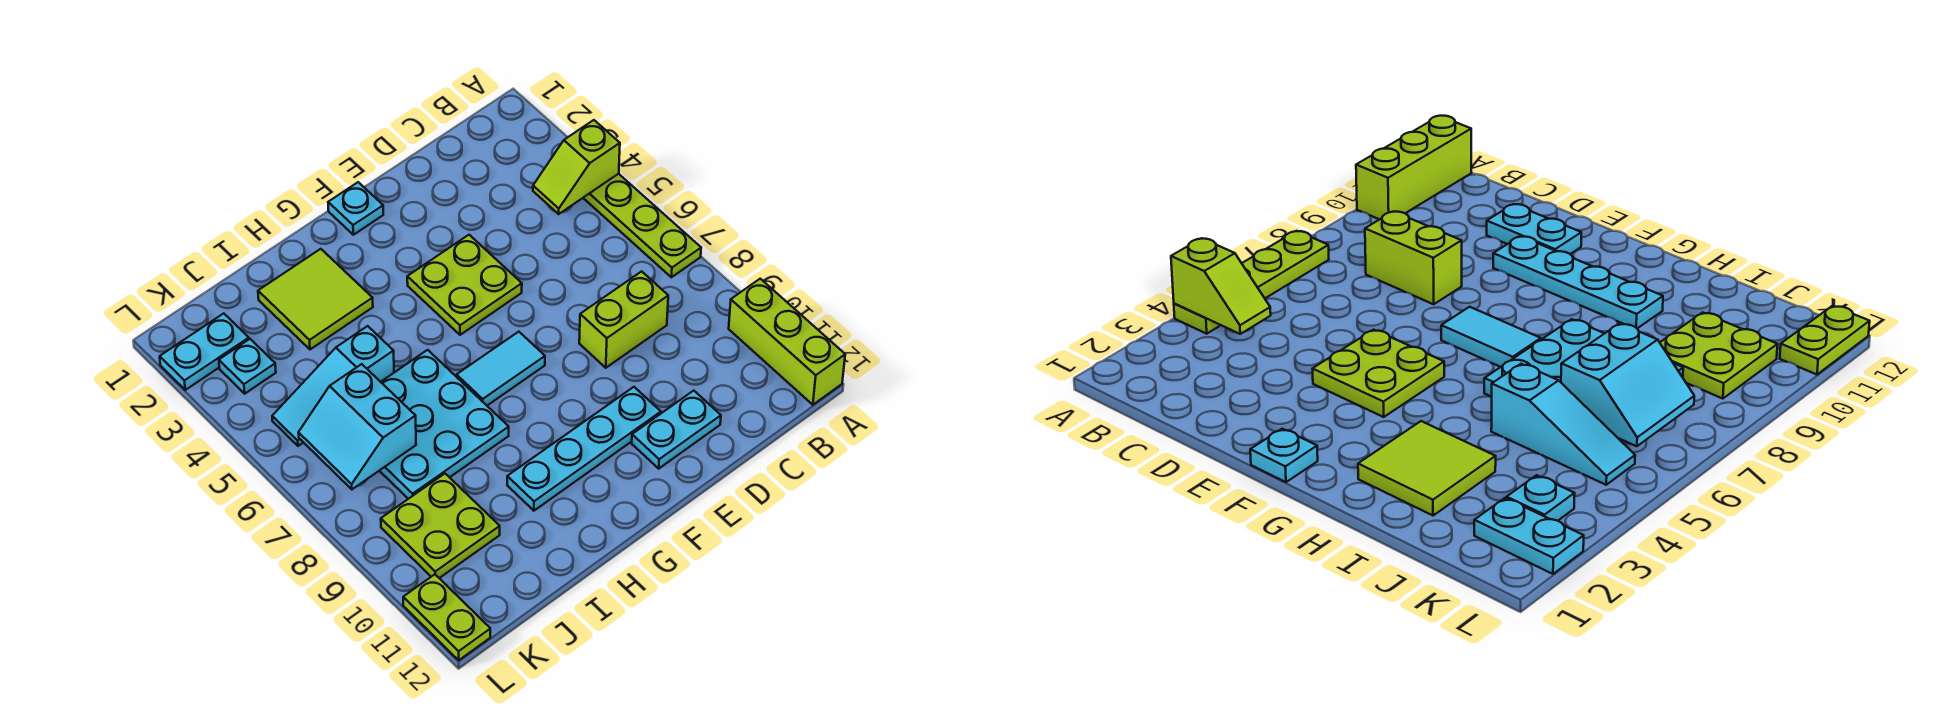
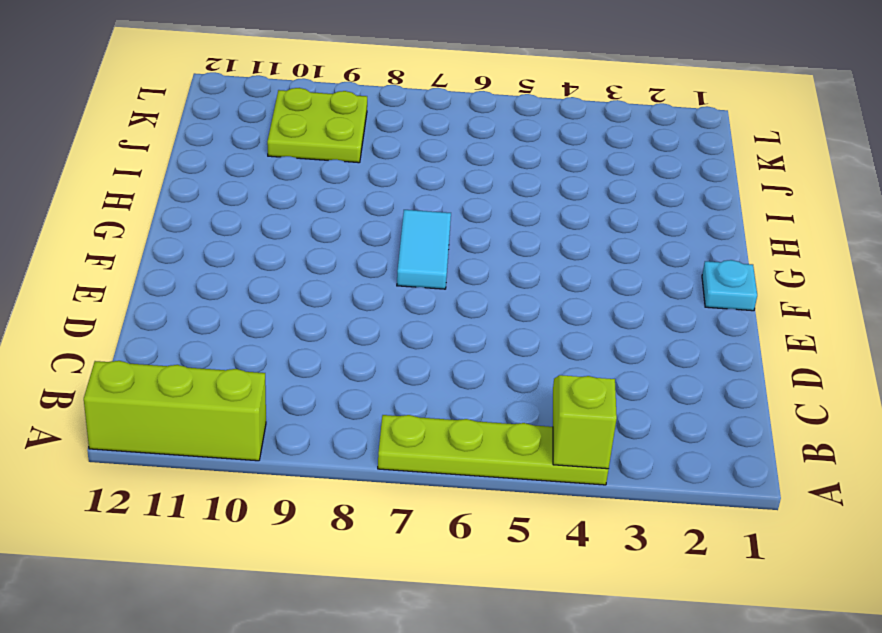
none -> lime brick C8:D8 level 1
none -> cyan plate D11:E11 level 1
none -> lime plate E4:F5 level 1

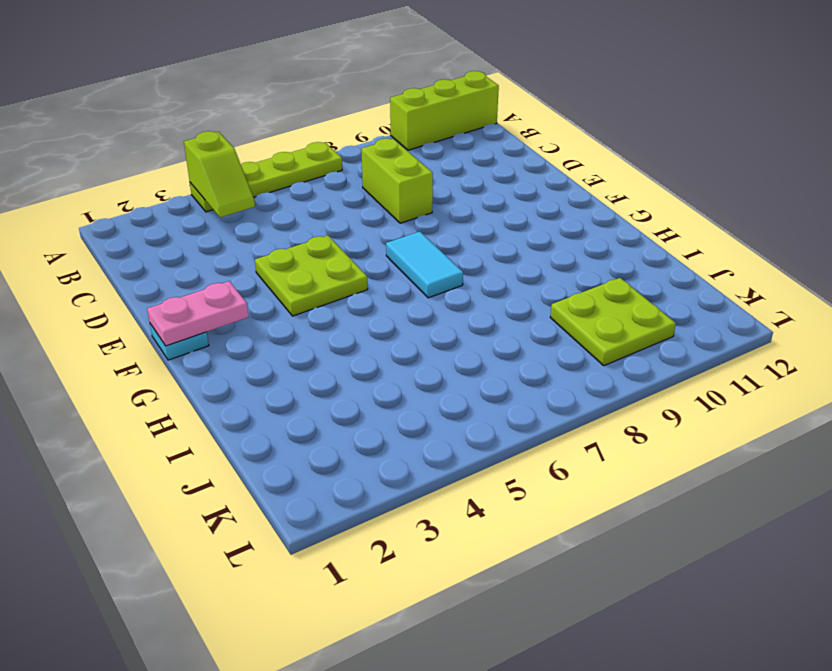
pink plate F1:F2 level 2 -> none
none -> cyan plate D11:E11 level 1
none -> cyan plate E10:H10 level 1
none -> lime tile H2:I3 level 1

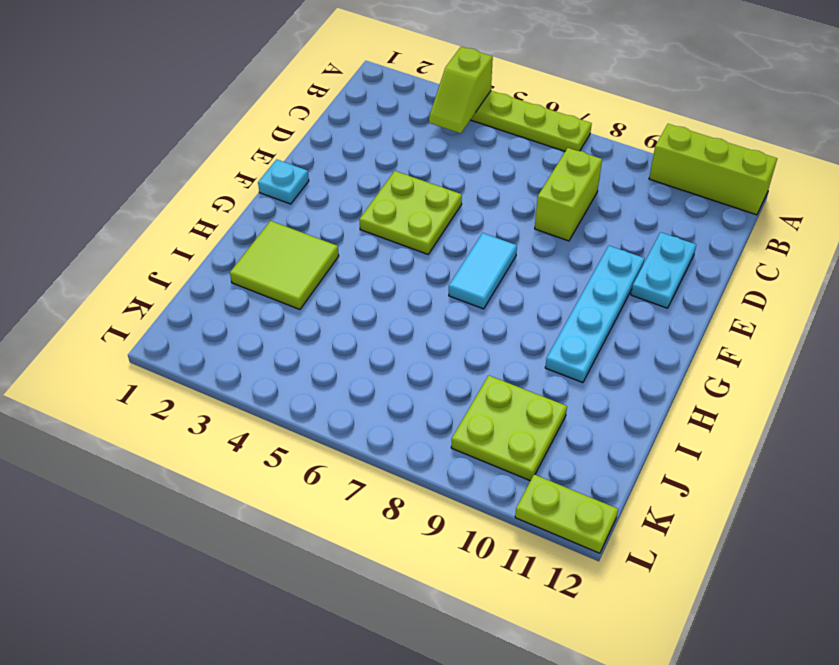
none -> cyan plate H6:J8 level 1
none -> cyan slope I5:K5 level 1 top I
none -> cyan plate K2:L2 level 1

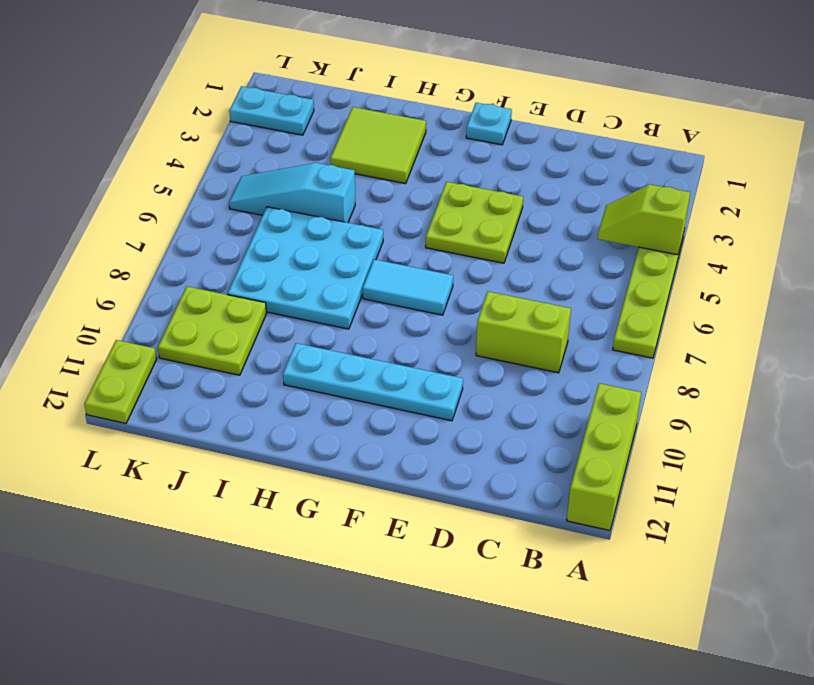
none -> cyan plate D11:E11 level 1
none -> cyan plate K3 level 1
none -> cyan slope J6:K7 level 2 top J

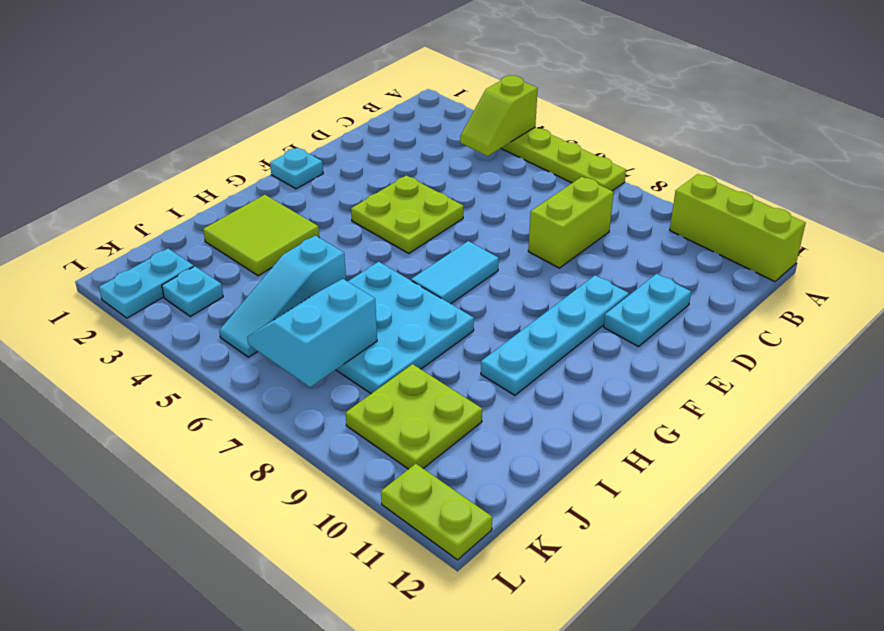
cyan slope J6:K7 level 2 top 7 -> cyan slope J6:K7 level 2 top J

